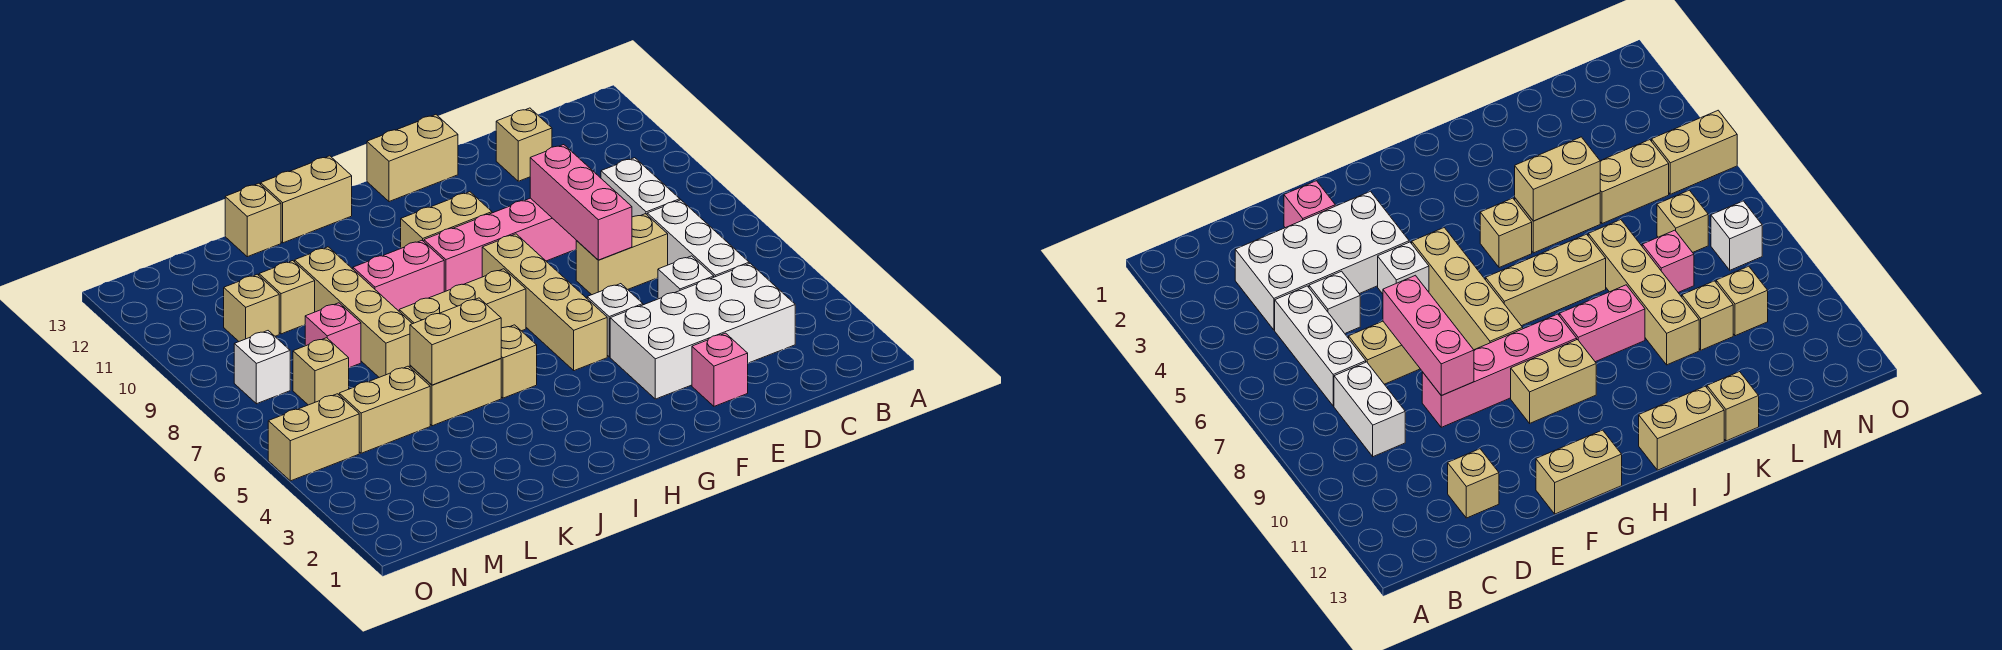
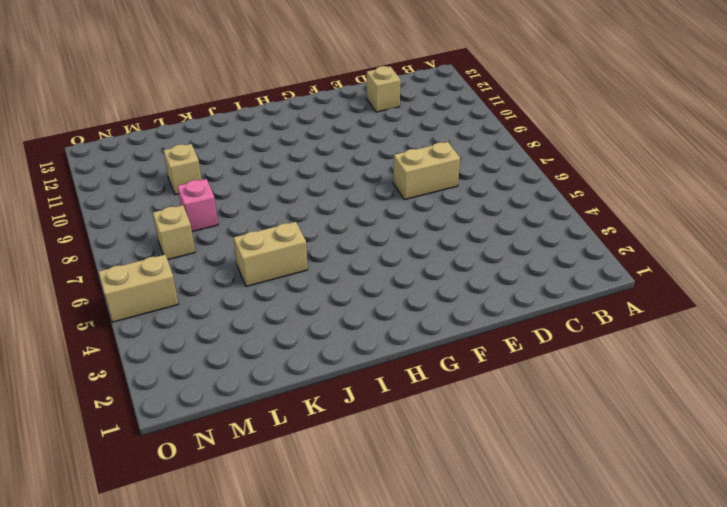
none -> white brick C3:F4 level 1
none -> white brick C5:C7 level 1
none -> white brick C8:C9 level 1

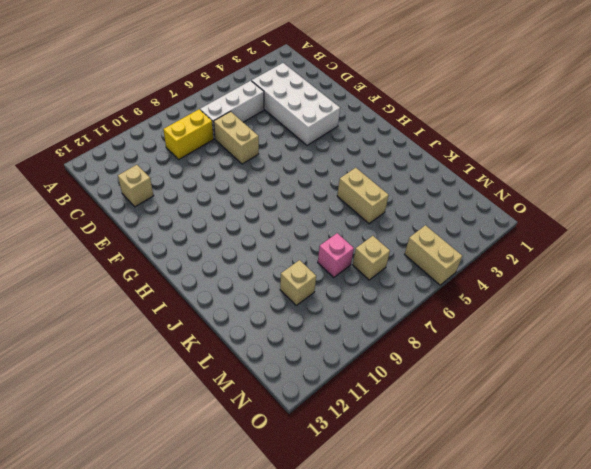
yellow brick C8:C9 level 1 -> white brick C8:C9 level 1
none -> white brick D5 level 1
none -> pink brick E2 level 1
none -> pink brick E9:H9 level 1

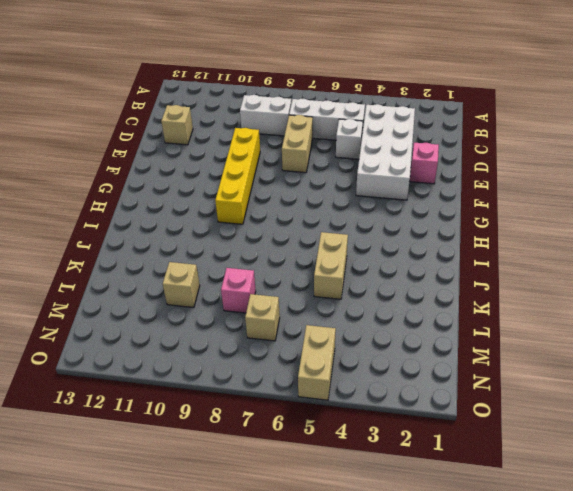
yellow brick E9:H9 level 1 -> pink brick E9:H9 level 1
none -> white brick F5 level 1
none -> tan brick F13:G13 level 1
none -> tan brick G5:G8 level 1

